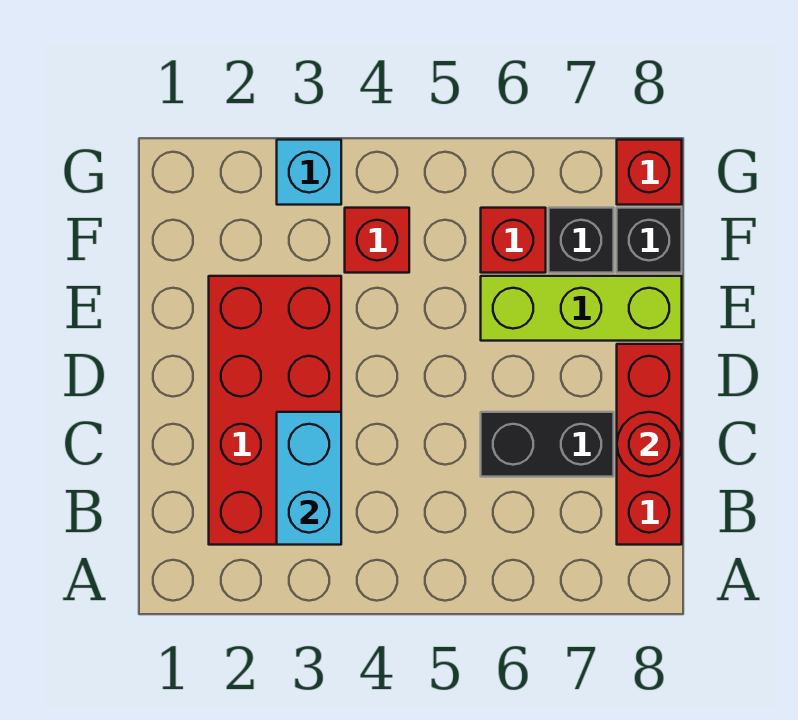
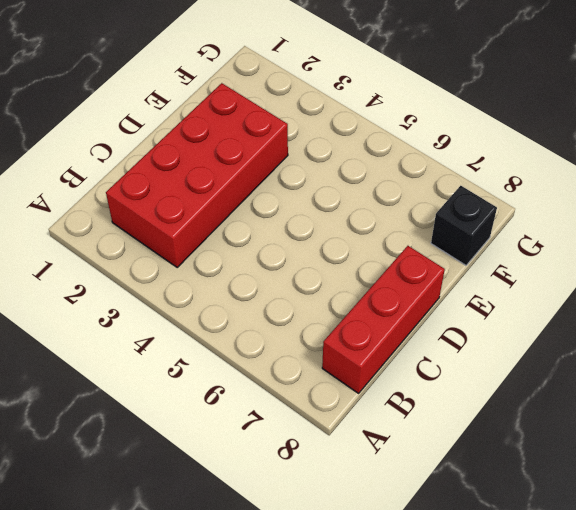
none -> black brick C6:C7 level 1
none -> lime brick E6:E8 level 1
none -> red brick F4 level 1

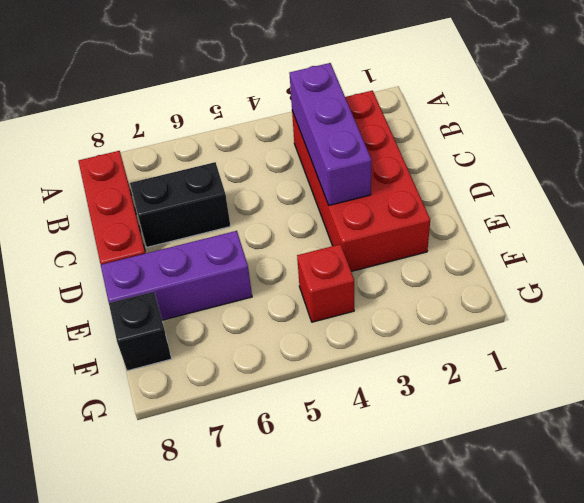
purple brick B3:D3 level 2 -> cyan brick B3:C3 level 2
purple brick E6:E8 level 1 -> lime brick E6:E8 level 1
none -> red brick F6 level 1
none -> black brick F7 level 1
none -> cyan brick G3 level 1

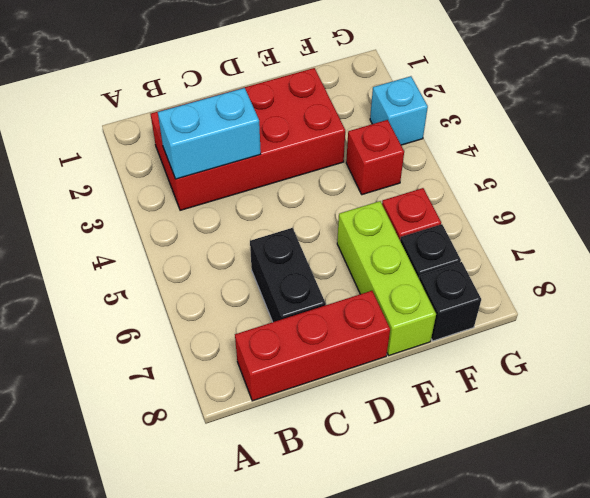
none -> red brick G8 level 1
none -> red round brick C8 level 2

